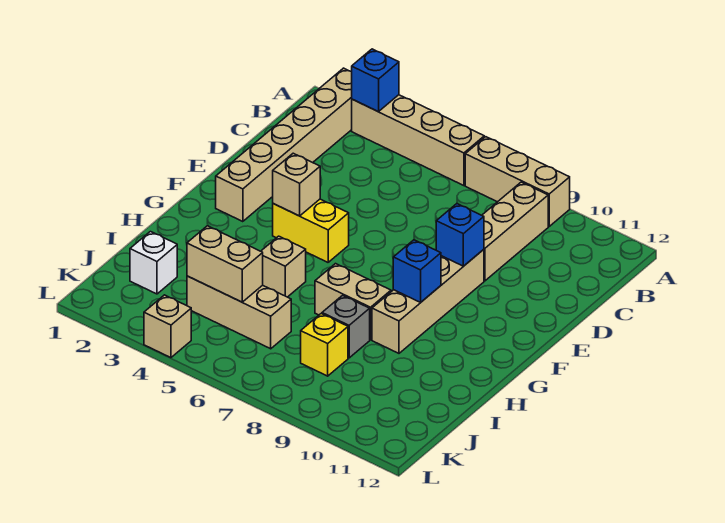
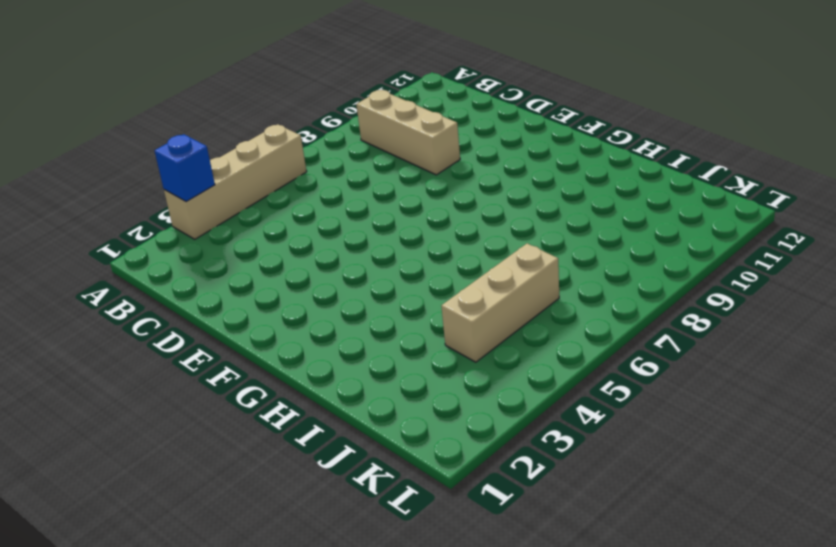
none -> tan brick A2:F2 level 1
none -> tan brick A7:A9 level 1
none -> tan brick E9:H9 level 1

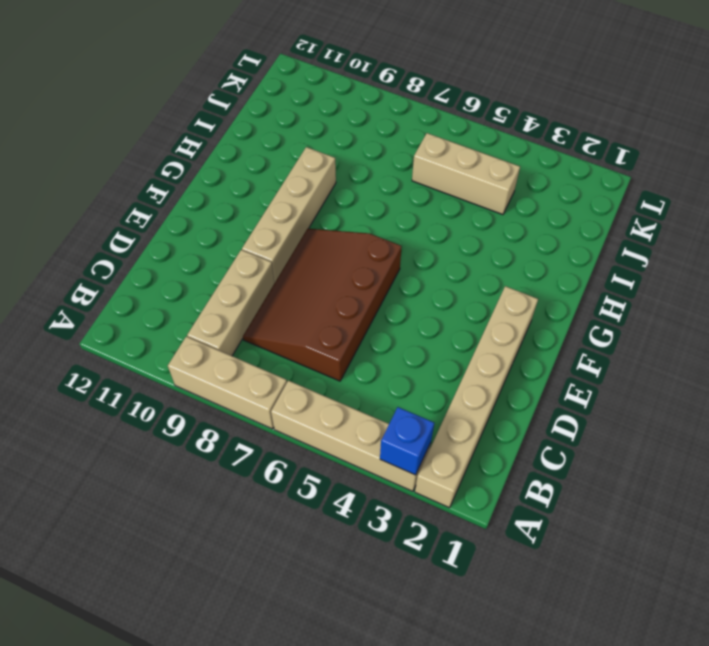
brown slope C6:F8 level 1 top 6 -> none
none -> yellow brick F4:F5 level 1
none -> tan brick H5 level 1
none -> tan brick H7:H8 level 1

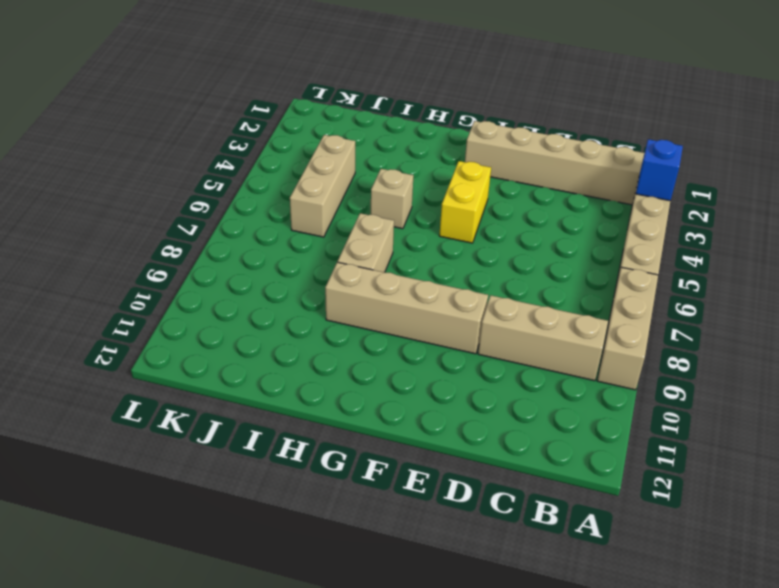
none -> grey brick I8 level 1
none -> white brick J2 level 1
none -> yellow brick J8 level 1

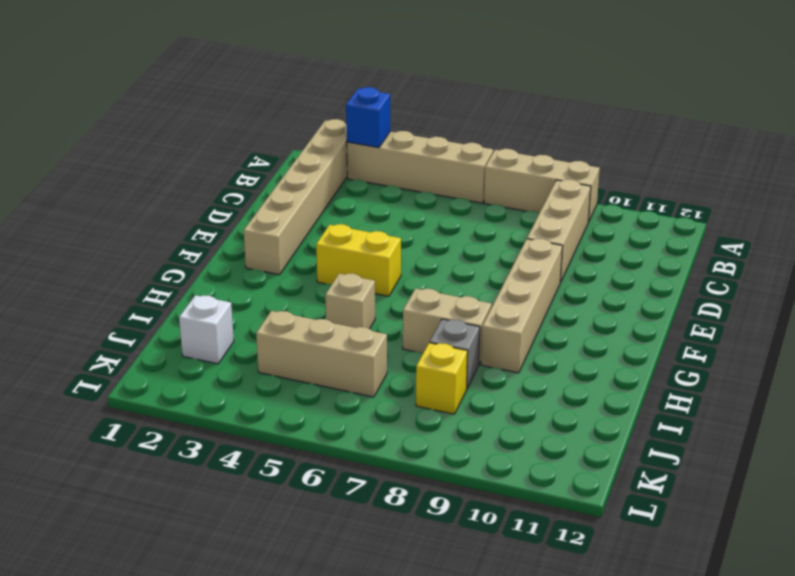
none -> tan brick L4 level 1
none -> blue brick E9 level 2
none -> tan brick F4 level 2

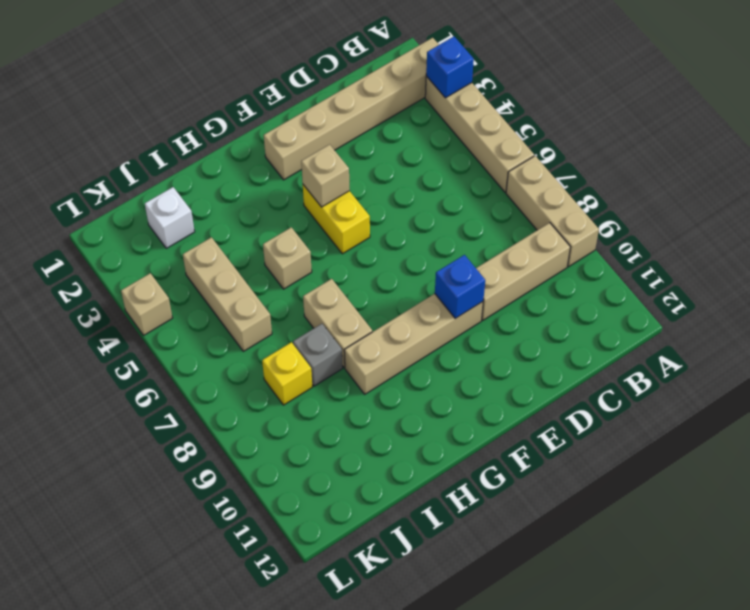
none -> blue brick G9 level 2
none -> tan brick J4:J5 level 2

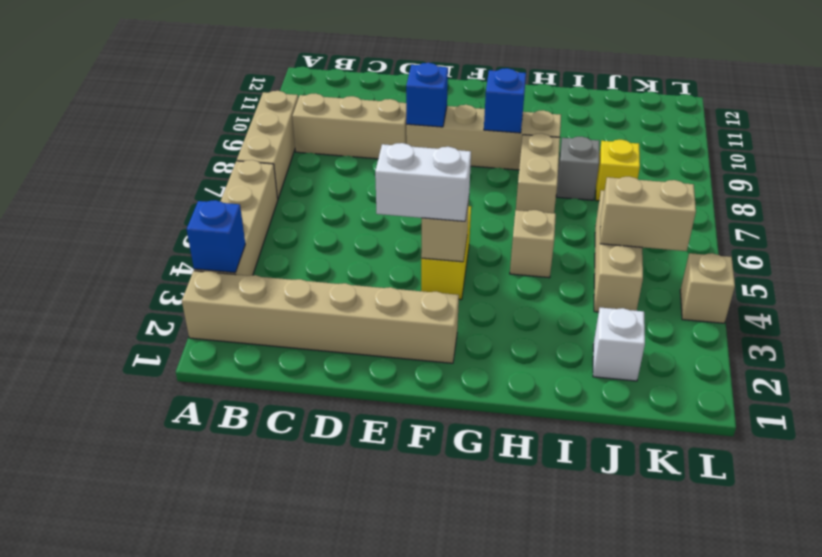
white brick E4:F4 level 3 -> none
tan brick J5:K5 level 2 -> tan brick J4:J5 level 2

